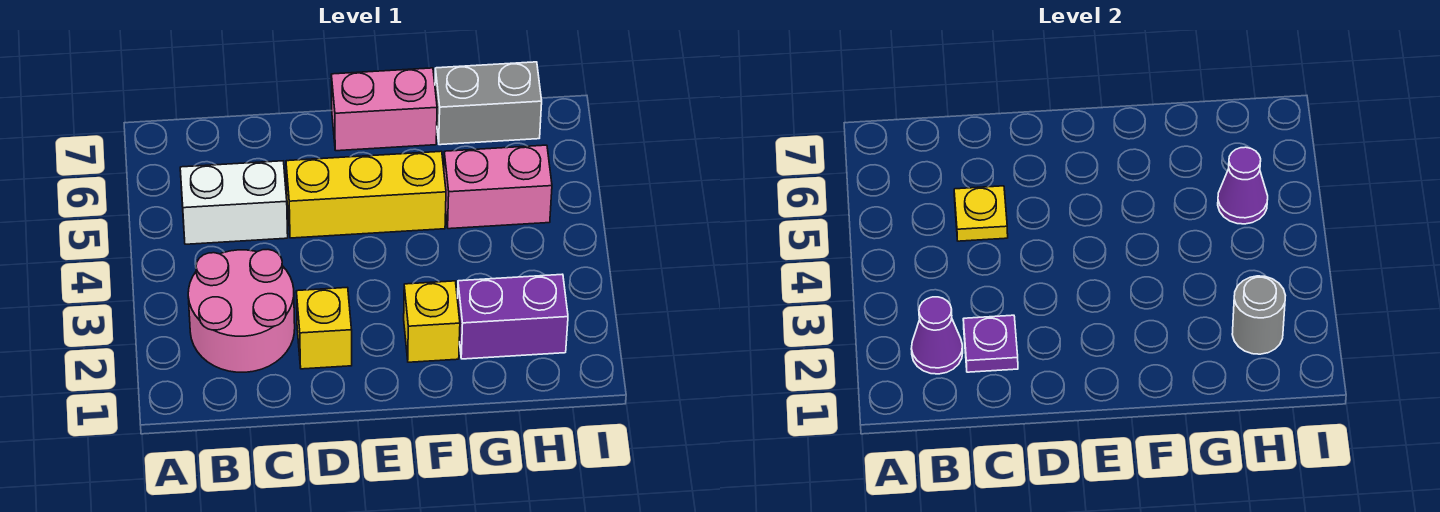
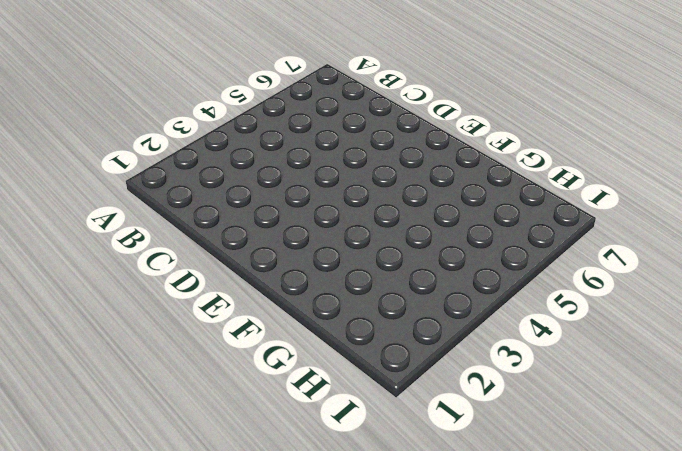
none -> pink round brick B2:C3 level 1
none -> white brick B5:C5 level 1
none -> yellow brick D2 level 1

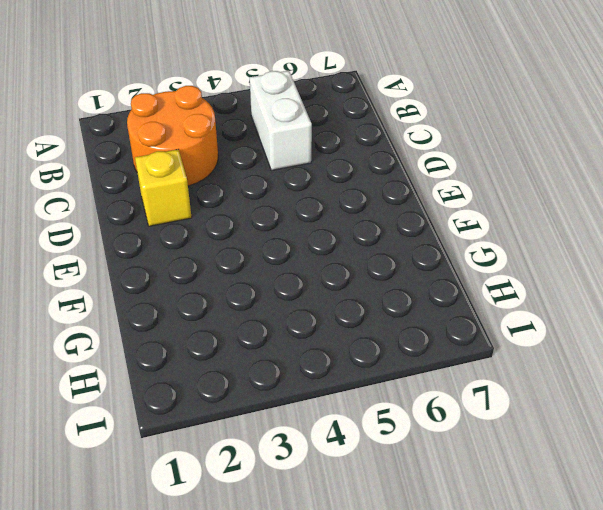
orange round brick B2:C3 level 1 -> pink round brick B2:C3 level 1
none -> yellow brick D5:F5 level 1
none -> pink brick E7:F7 level 1
none -> yellow brick F2 level 1

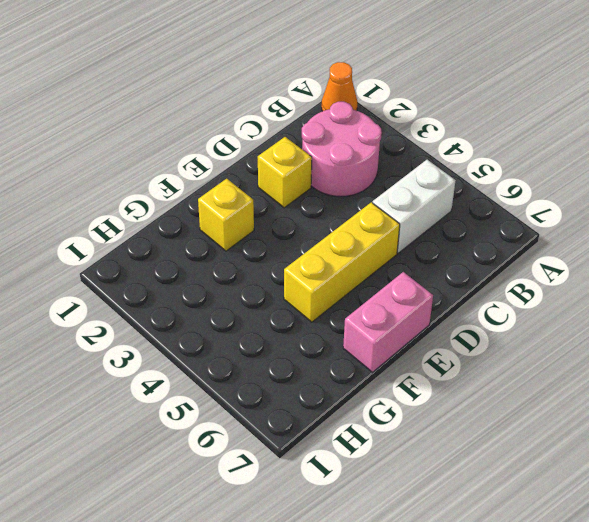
orange cone A1 level 1 -> none
none -> purple brick G2:H2 level 1
none -> pink brick G5:H5 level 1
none -> grey brick G7:H7 level 1

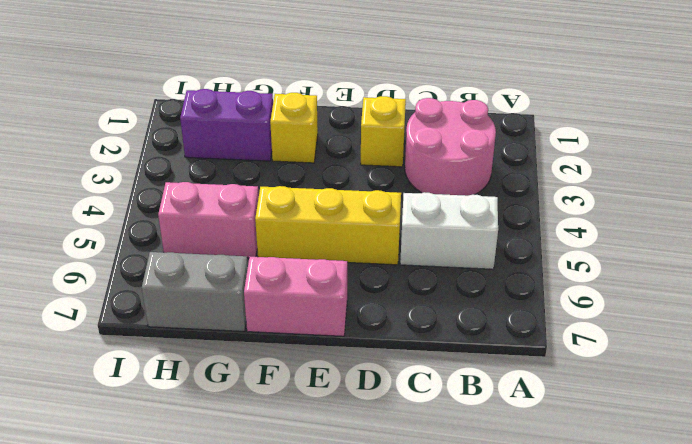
none -> purple cone B2 level 2
none -> purple plate C2 level 2
none -> yellow plate C5 level 2

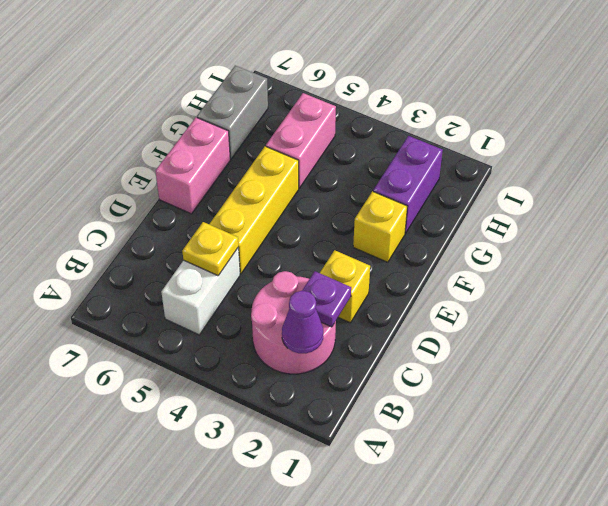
none -> grey round brick H2 level 2
none -> purple cone H5 level 2

